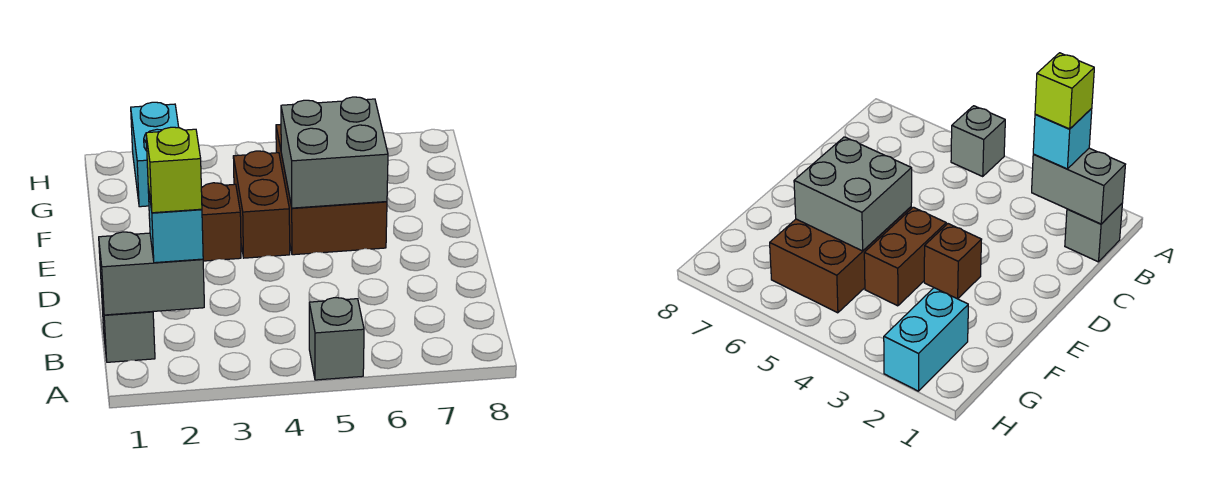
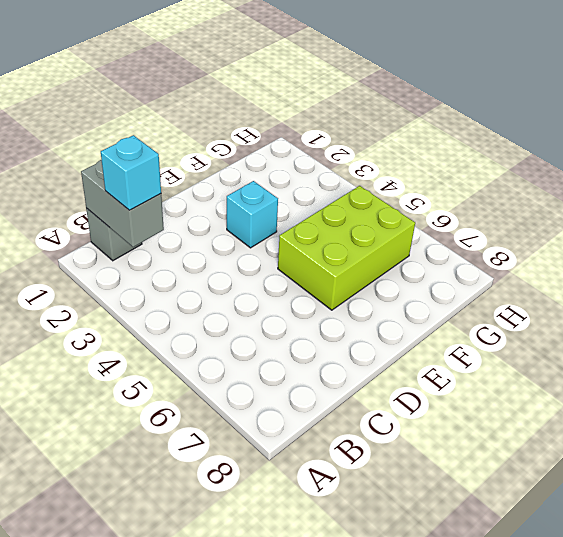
cyan brick E3 level 1 -> brown brick E3 level 1
lime brick E5:G6 level 1 -> brown brick E5:G6 level 1
none -> grey brick A5 level 1
none -> brown brick E4:F4 level 1

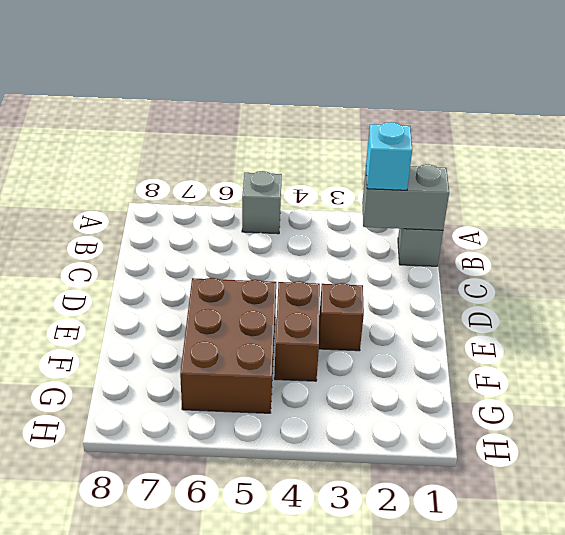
none -> cyan brick G2:H2 level 1
none -> grey brick E5:F6 level 2

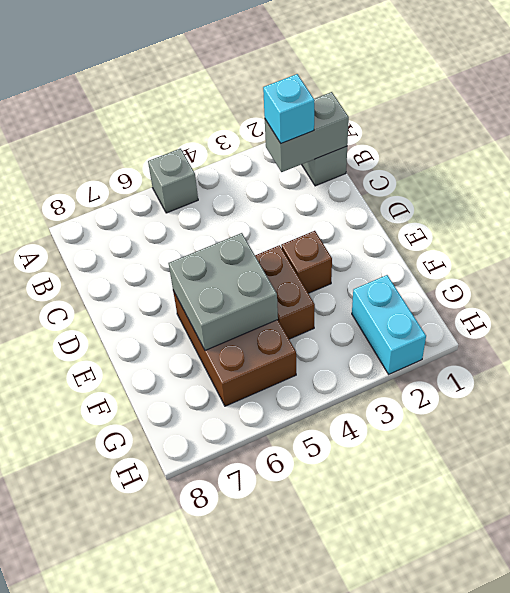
none -> lime brick B2 level 4

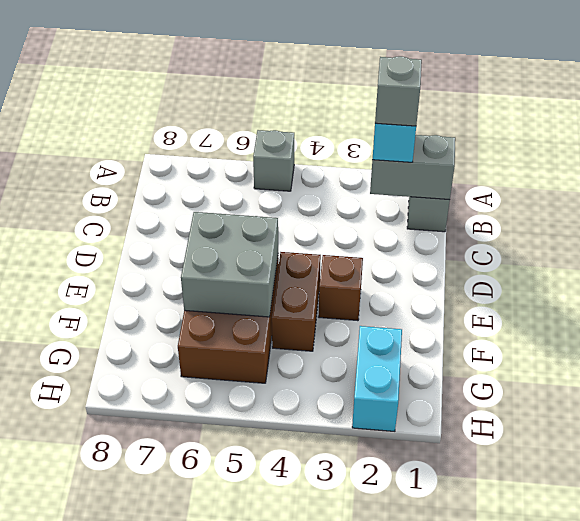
grey brick B2 level 4 -> lime brick B2 level 4

